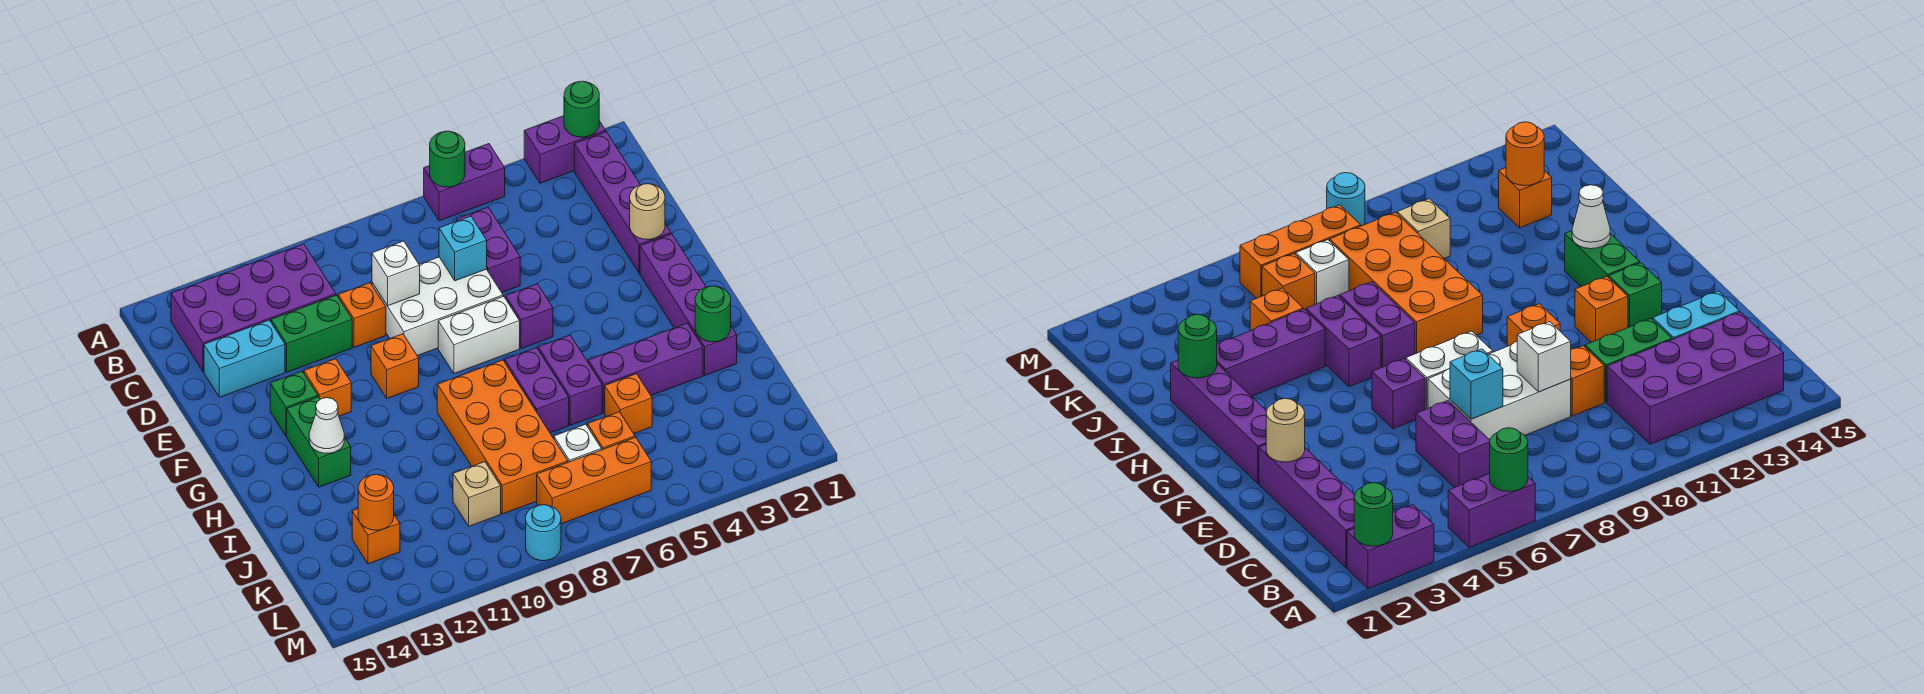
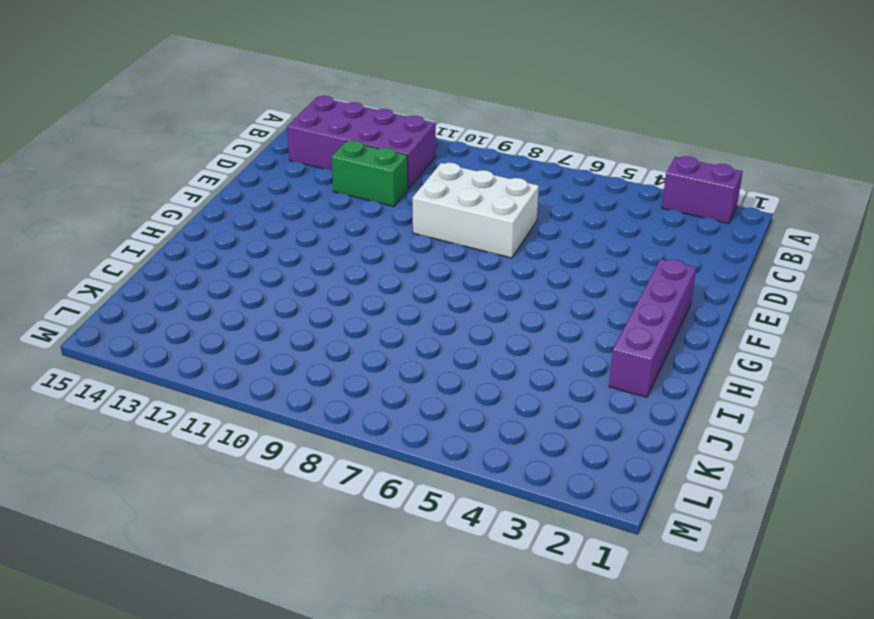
none -> purple brick A5:A6 level 1
none -> purple brick B2:E2 level 1
none -> purple brick C6:D6 level 1
none -> orange brick D10 level 1

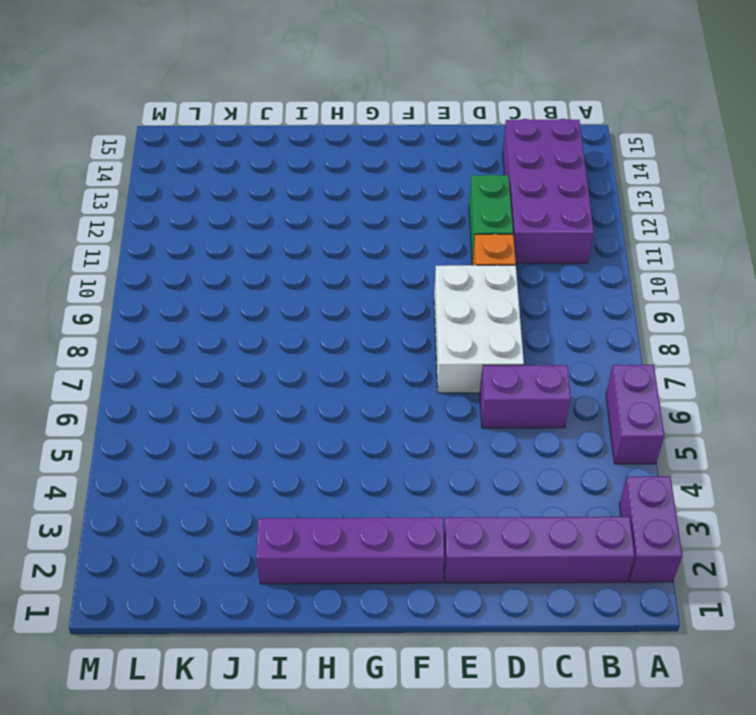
none -> cyan brick D13:D14 level 1
none -> purple brick F6 level 1
none -> white brick F7:F8 level 1
none -> orange brick F10 level 1

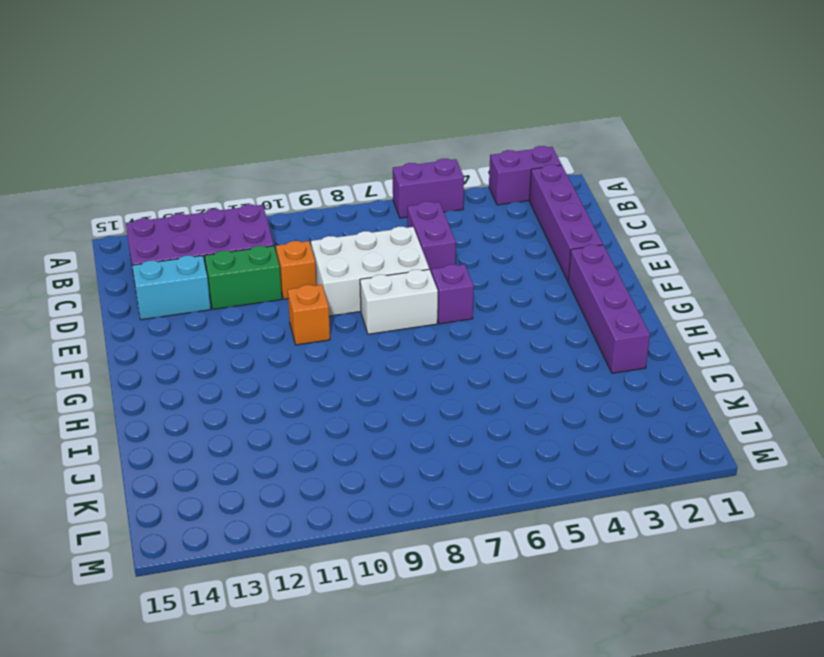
none -> orange brick F12 level 1
none -> green brick F13 level 1
none -> green brick G13:H13 level 1
none -> purple brick H6:I6 level 1

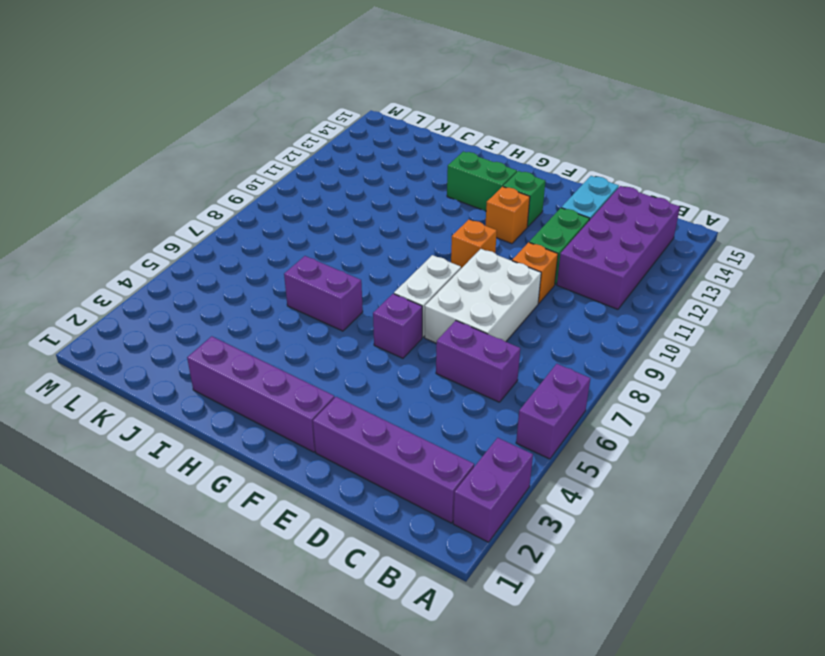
none -> purple brick H7:I7 level 1
none -> orange brick H8:K9 level 1
none -> purple brick I3:I5 level 1
none -> orange brick J5 level 1

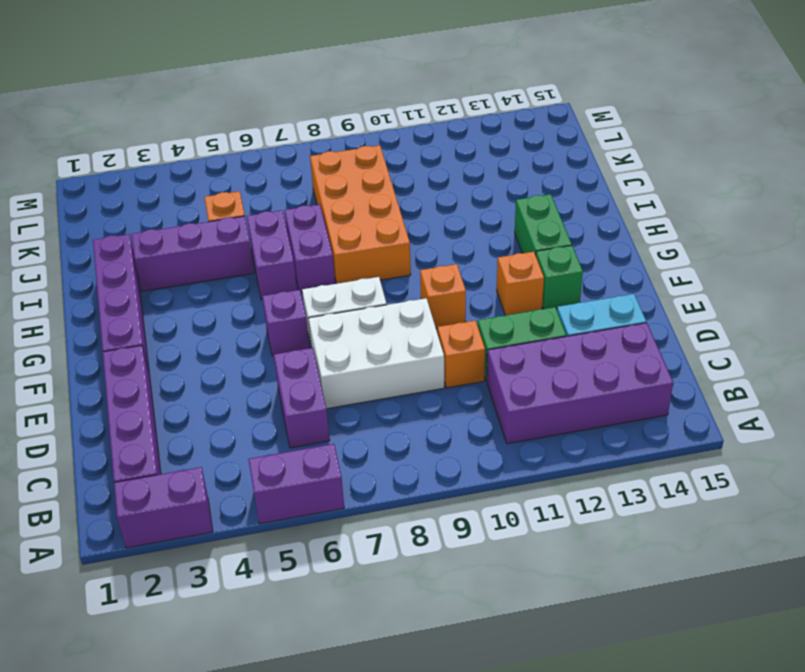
none -> orange brick K6 level 1
none -> white brick K7 level 1
none -> tan brick K10 level 1
none -> orange brick K13 level 1

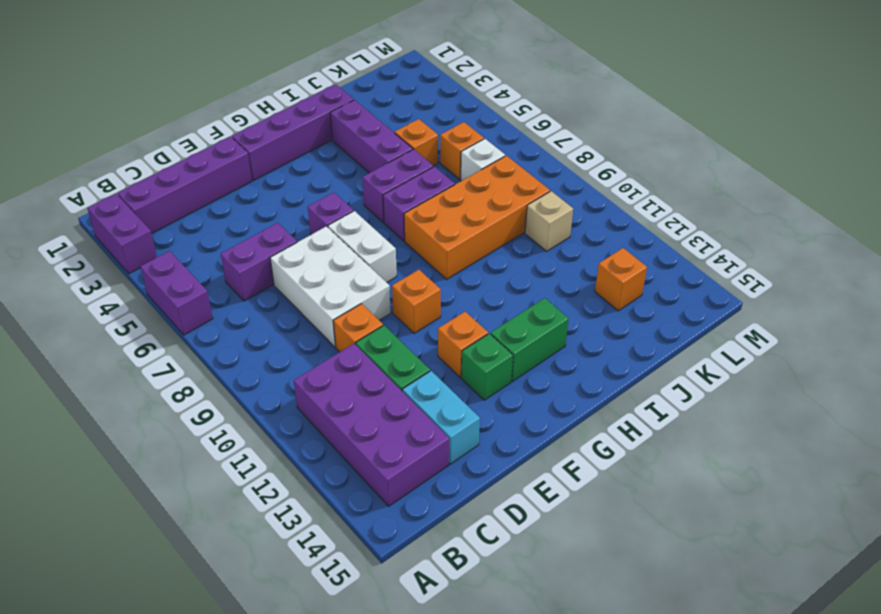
none -> orange brick L6:L8 level 1
none -> cyan round brick M9 level 1
none -> green round brick A2 level 2
none -> green round brick A6 level 2

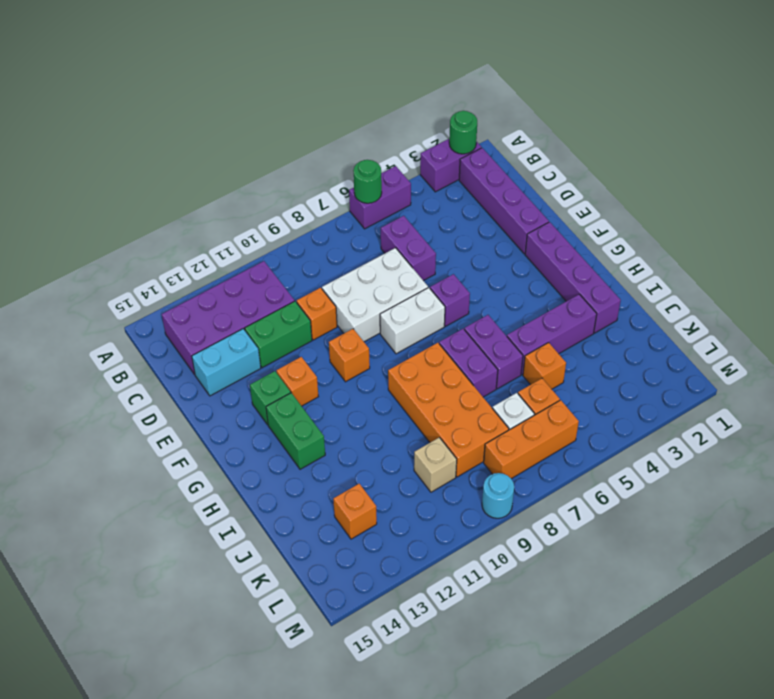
none -> cyan brick D7 level 2
none -> white brick D9 level 2
none -> tan round brick E2 level 2
none -> white cone H13 level 2

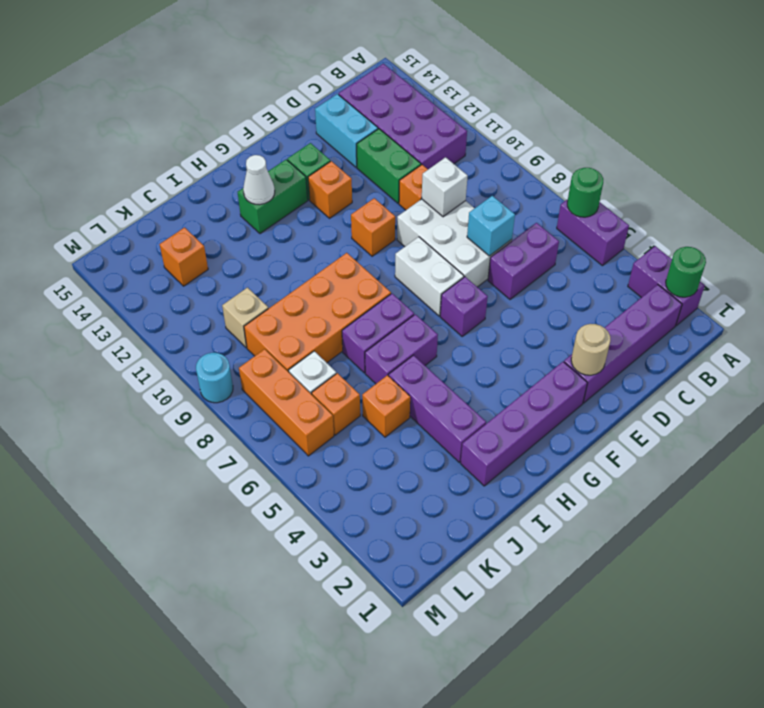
none -> green round brick I2 level 2
none -> orange round brick K13 level 2

